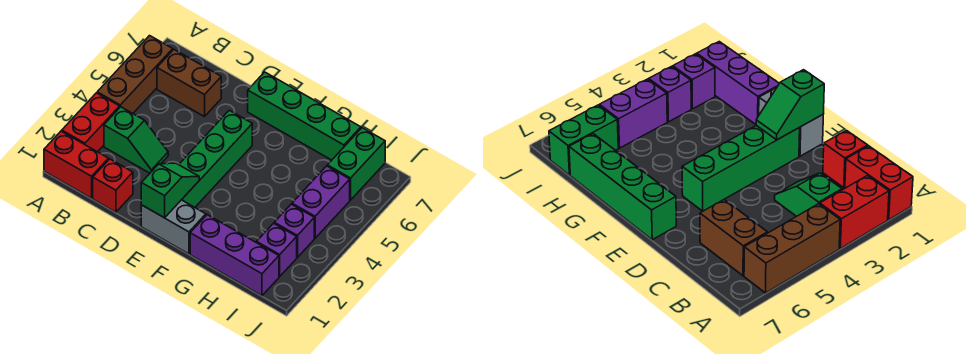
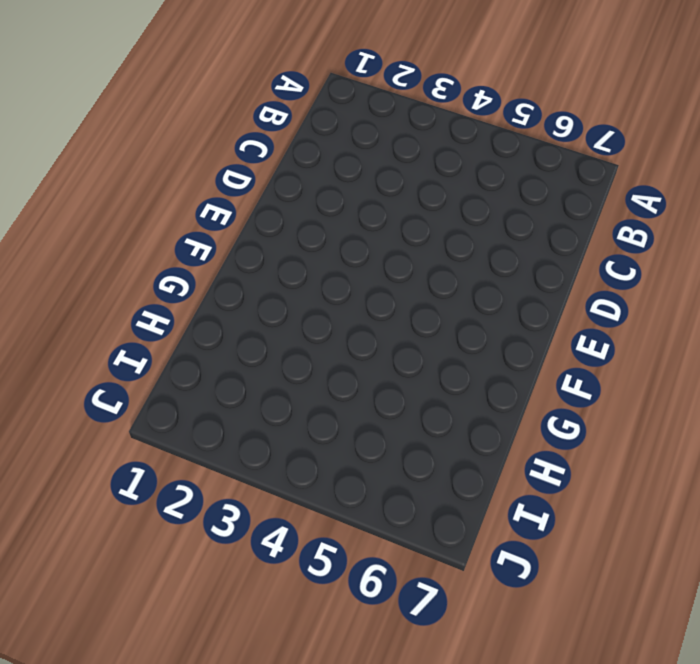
none -> red brick A1:B1 level 1
none -> red brick A2:A3 level 1
none -> brown brick A4:A6 level 1

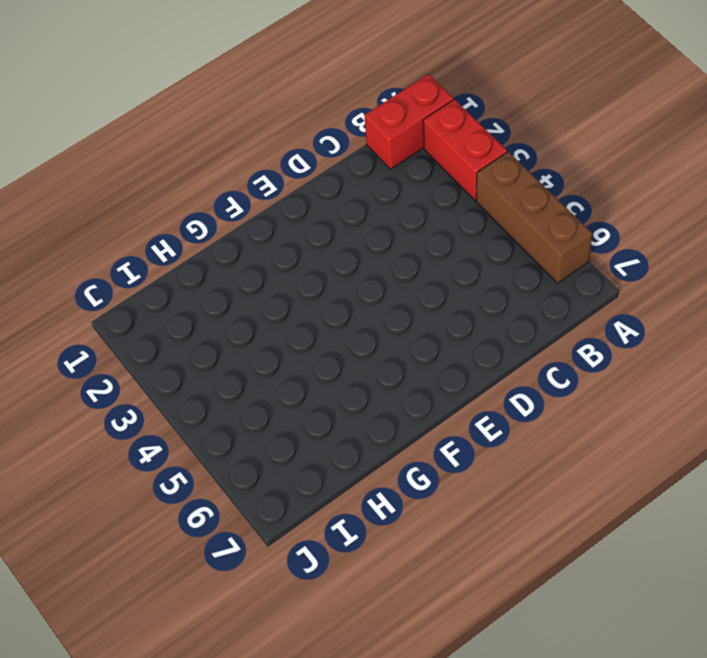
none -> green slope B3:C3 level 1 top B
none -> brown brick B6:C6 level 1
none -> red brick C1 level 1

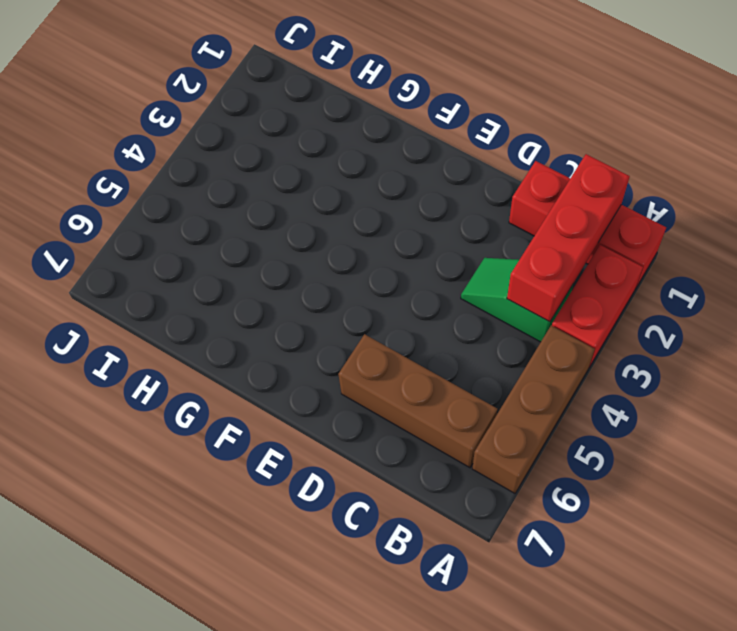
red brick B1:B3 level 2 -> none
brown brick B6:D6 level 1 -> brown brick B6:C6 level 1
none -> grey brick E1:F1 level 1
none -> green brick E2:E5 level 1
none -> green brick E7:H7 level 1

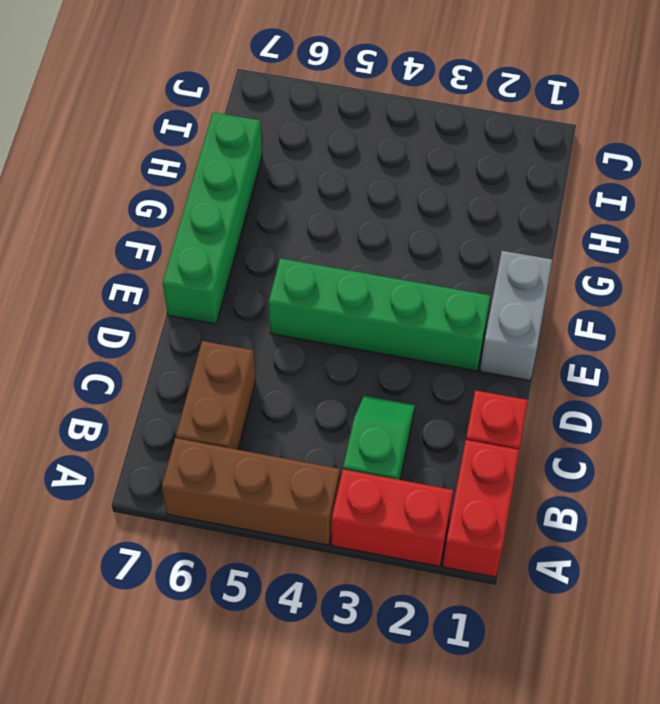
none -> purple brick G1:I1 level 1
none -> purple brick I2 level 1
none -> purple brick I3 level 1

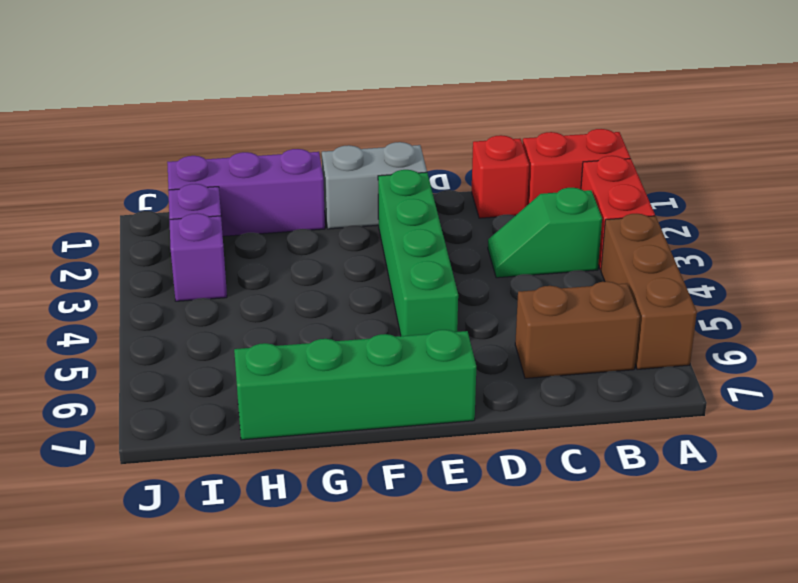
none -> purple brick I4:I5 level 1
none -> green brick I6:I7 level 1
none -> green slope E1:E2 level 2 top 1

